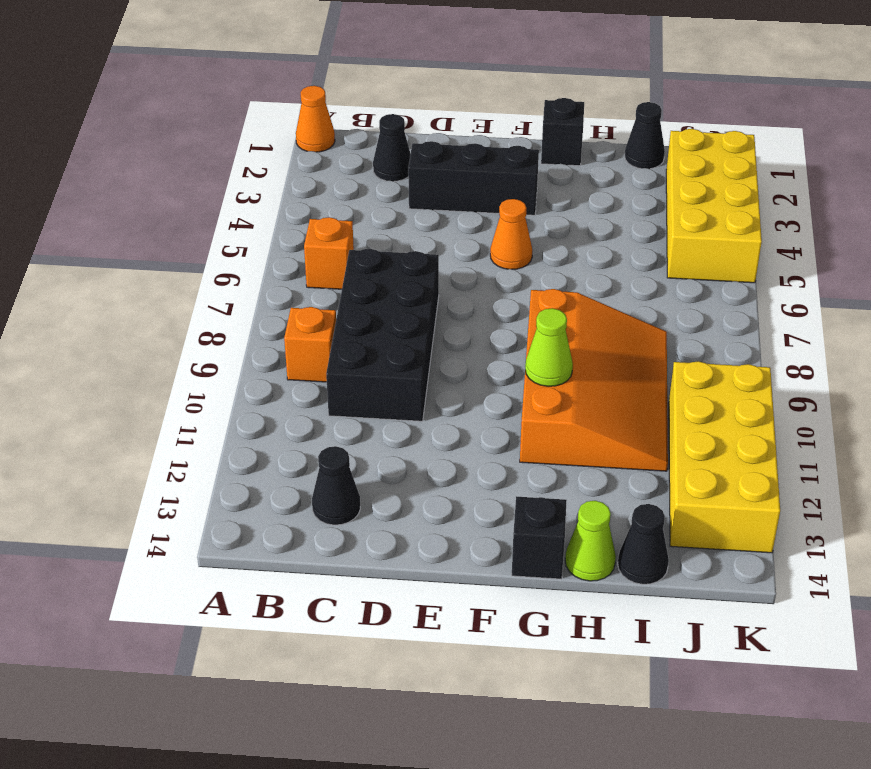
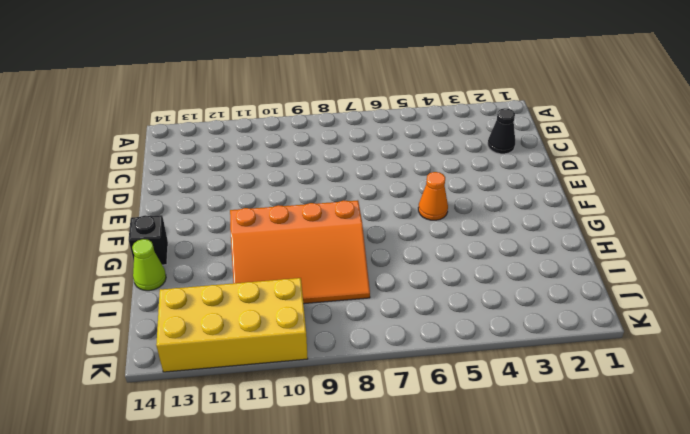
none -> orange cone A1 level 1
none -> orange brick B6 level 1
none -> orange brick B9 level 1

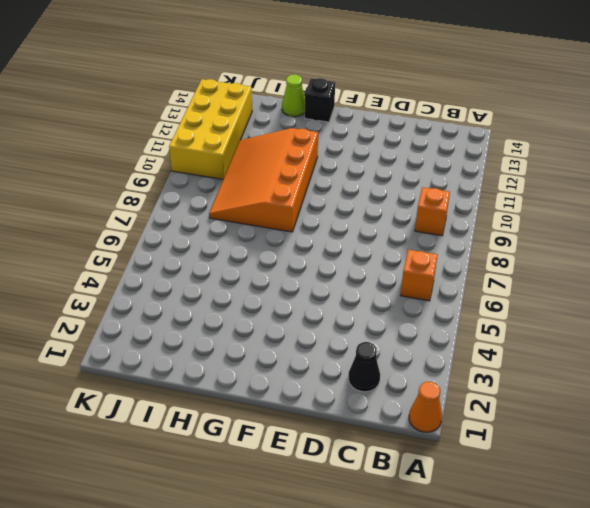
none -> black brick C7:D10 level 1
none -> black cone C13 level 1
none -> black brick D3:F3 level 1

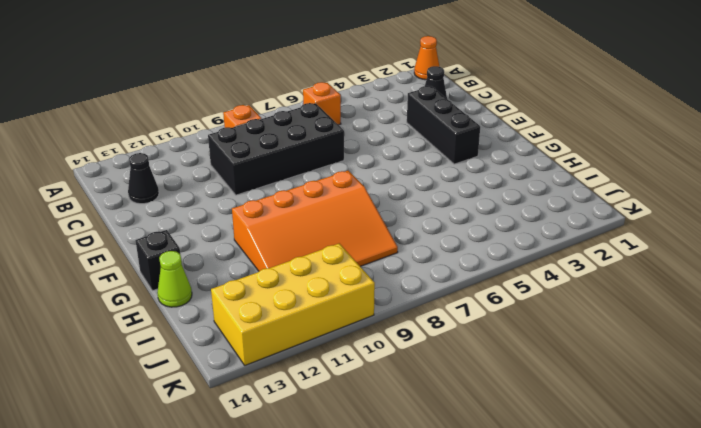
none -> orange cone F5 level 1
none -> black brick G1 level 1
none -> black cone I1 level 1

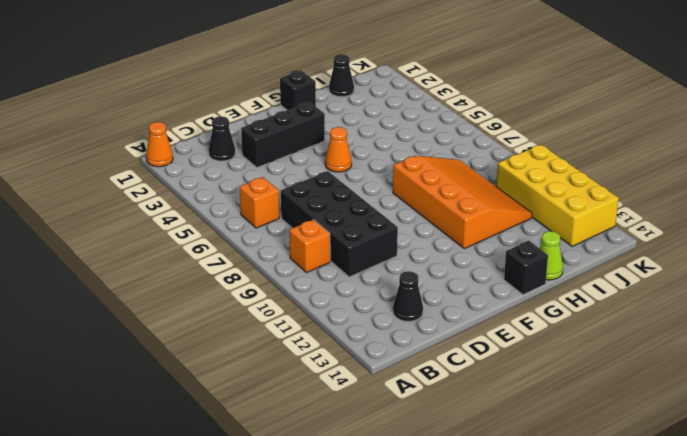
none -> black cone I14 level 1
none -> yellow brick J2:K5 level 1
none -> lime cone G10 level 2

